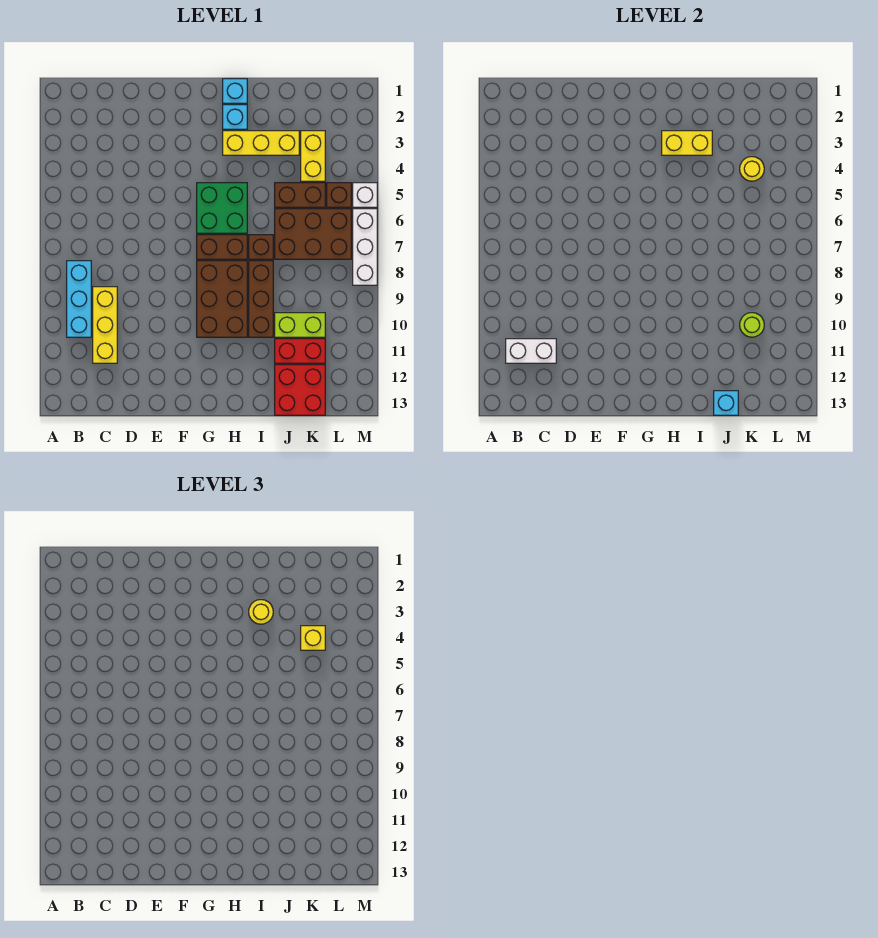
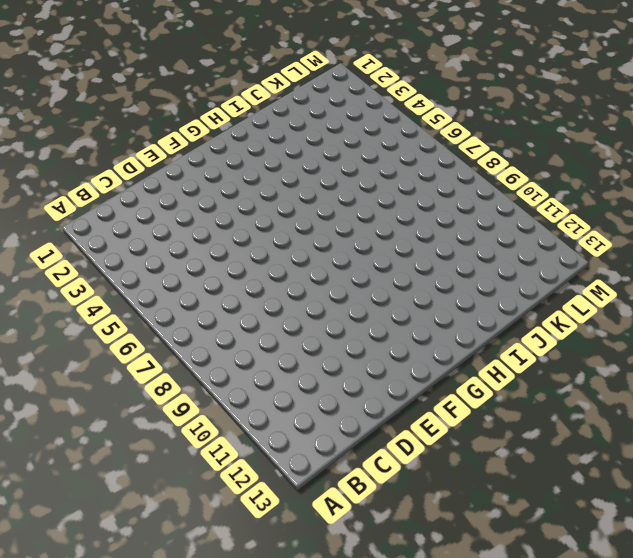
none -> cyan brick B8:B10 level 1
none -> yellow brick C9:C11 level 1
none -> green brick G5:H6 level 1

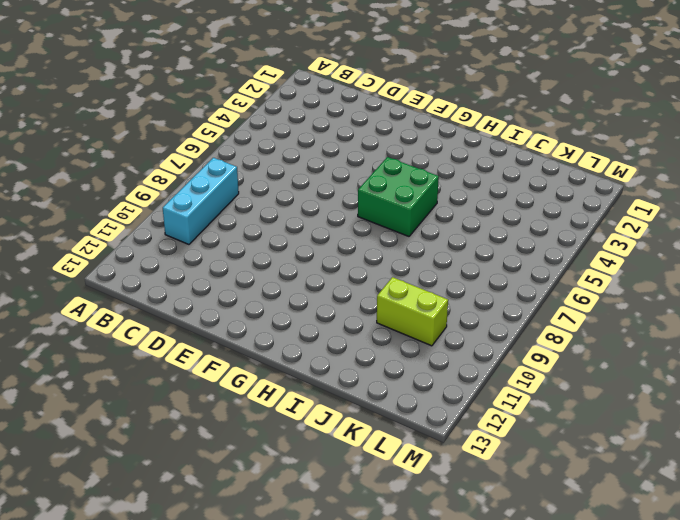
none -> yellow brick C9:C11 level 1
none -> brown brick G7:H7 level 1
none -> brown brick G8:H10 level 1

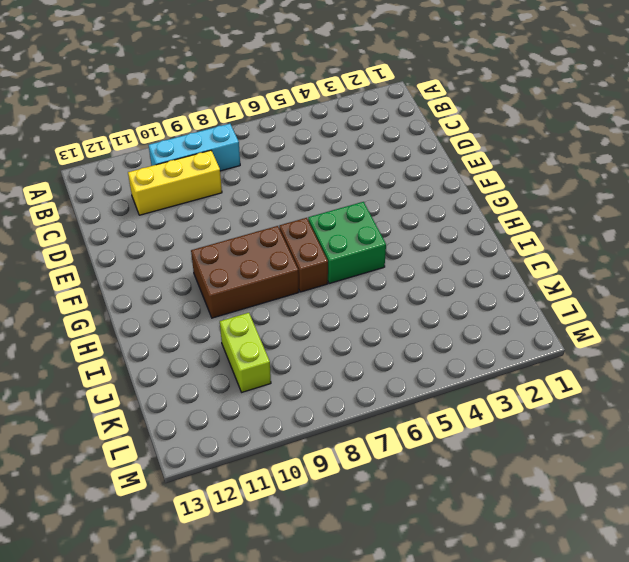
none -> cyan brick H1 level 1
none -> cyan brick H2 level 1
none -> yellow brick H3:J3 level 1

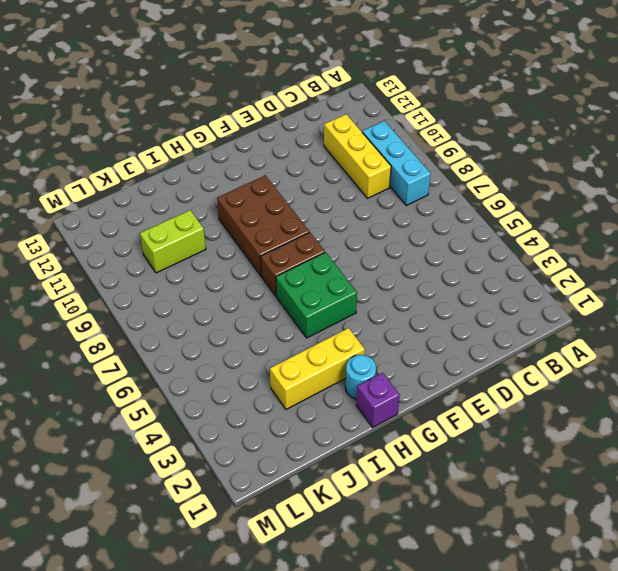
purple brick H1 level 1 -> cyan brick H1 level 1
cyan round brick H2 level 1 -> cyan brick H2 level 1
none -> brown brick I7 level 1
none -> brown brick I8:I10 level 1
none -> brown brick J5:K5 level 1

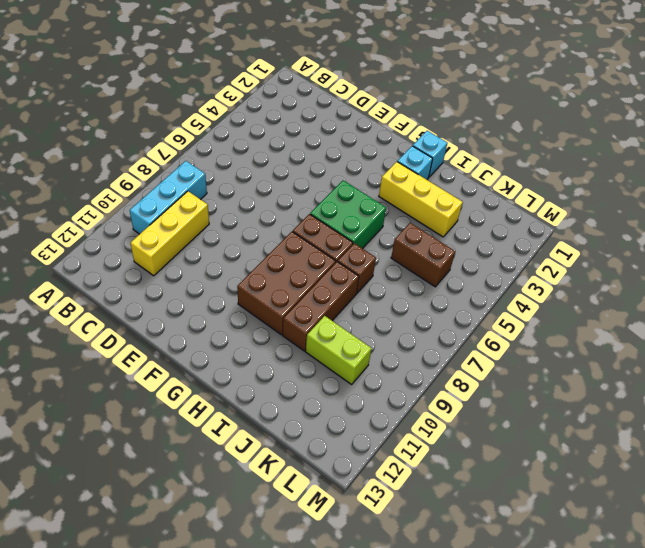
none -> brown brick J6:L7 level 1
none -> red brick J11:K11 level 1
none -> red brick J12:K13 level 1

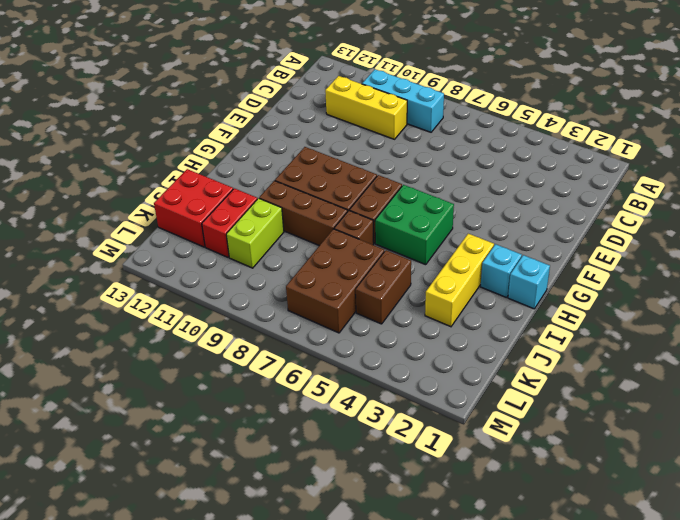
none -> yellow brick K3:K4 level 1
none -> brown brick L5 level 1
none -> white brick M5 level 1

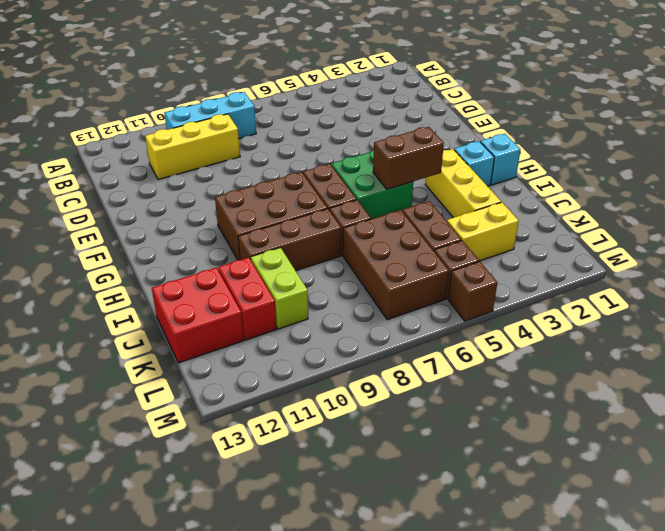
brown brick H4:H5 level 2 -> none
brown brick M5 level 1 -> white brick M5 level 1
none -> white brick M6:M8 level 1
none -> white brick B11:C11 level 2
none -> yellow brick H3:I3 level 2

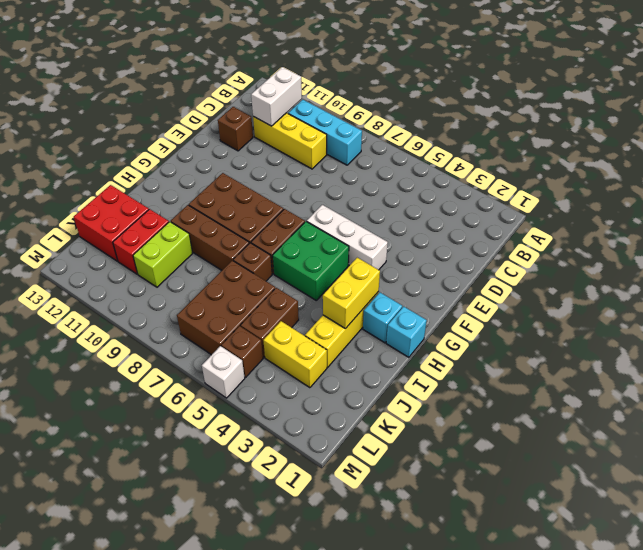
brown brick D12 level 1 -> none
white brick F4:F6 level 1 -> white brick M6:M8 level 1
none -> cyan brick J13 level 2
none -> yellow round brick K4 level 2
none -> lime round brick K10 level 2

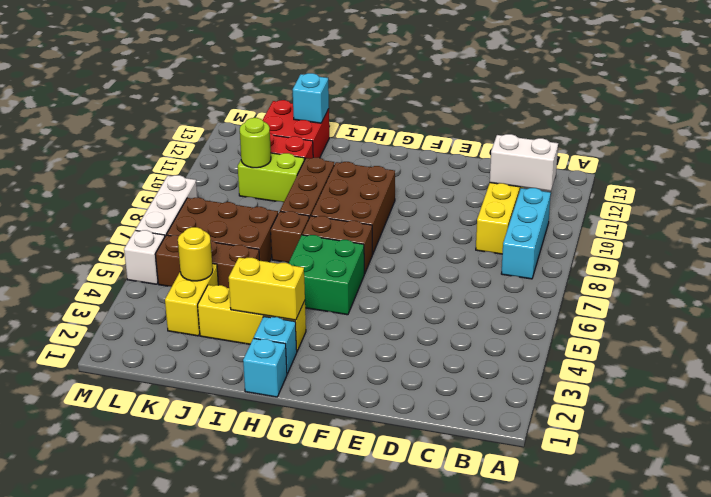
none -> yellow round brick I3 level 3
none -> yellow brick K4 level 3

